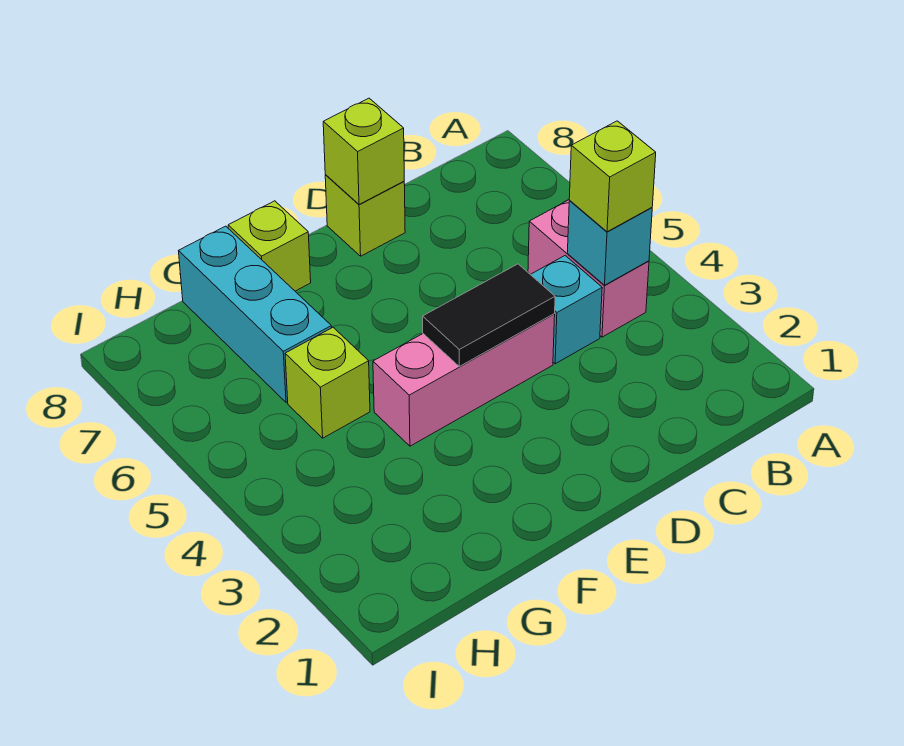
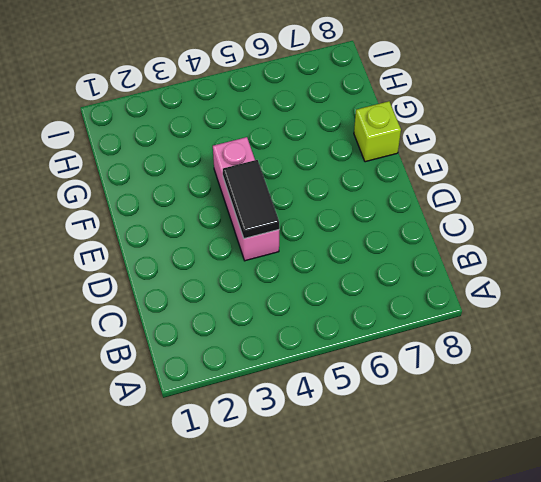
none -> pink brick B4:B5 level 1
none -> cyan brick C4 level 1

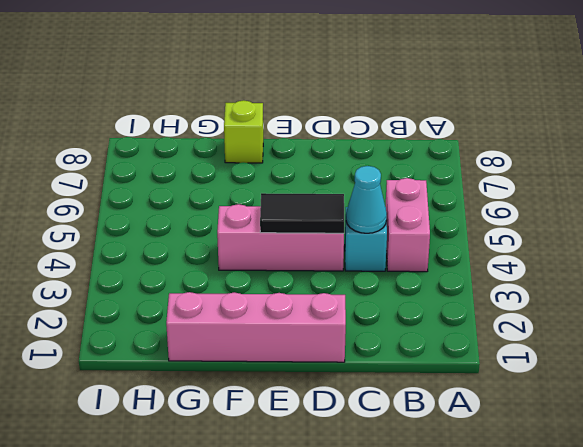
cyan cone C4 level 2 -> none
pink brick D1:G1 level 1 -> none
none -> lime brick D8 level 1
none -> lime brick G5 level 1

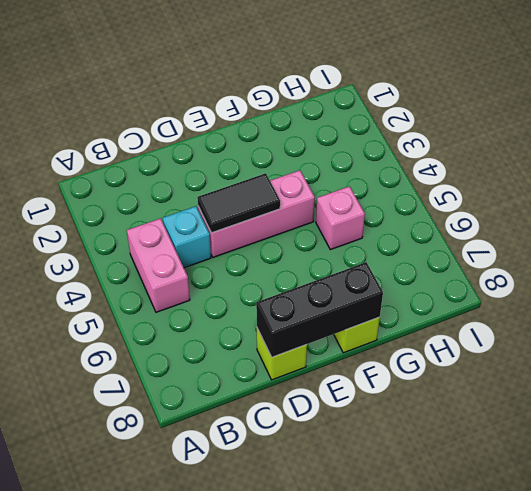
black brick D8:F8 level 2 -> lime brick D8 level 2
pink brick G5 level 1 -> lime brick G5 level 1
none -> cyan brick G6:G8 level 1
none -> cyan brick B4 level 2

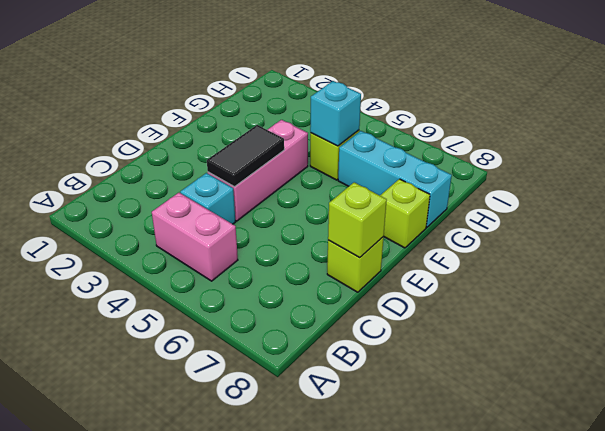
cyan brick G5 level 2 -> cyan brick B4 level 2
none -> lime brick B4 level 3

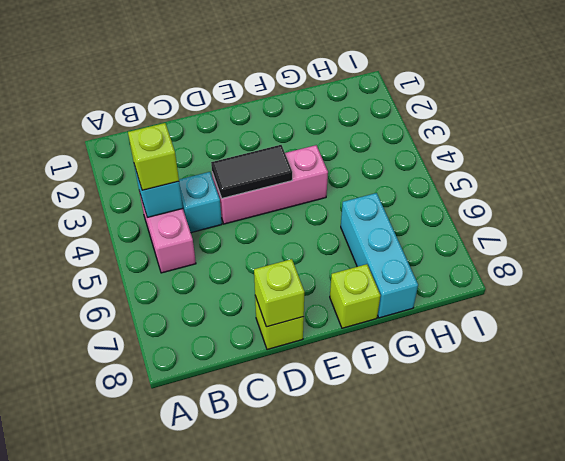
none -> lime brick G5 level 1

